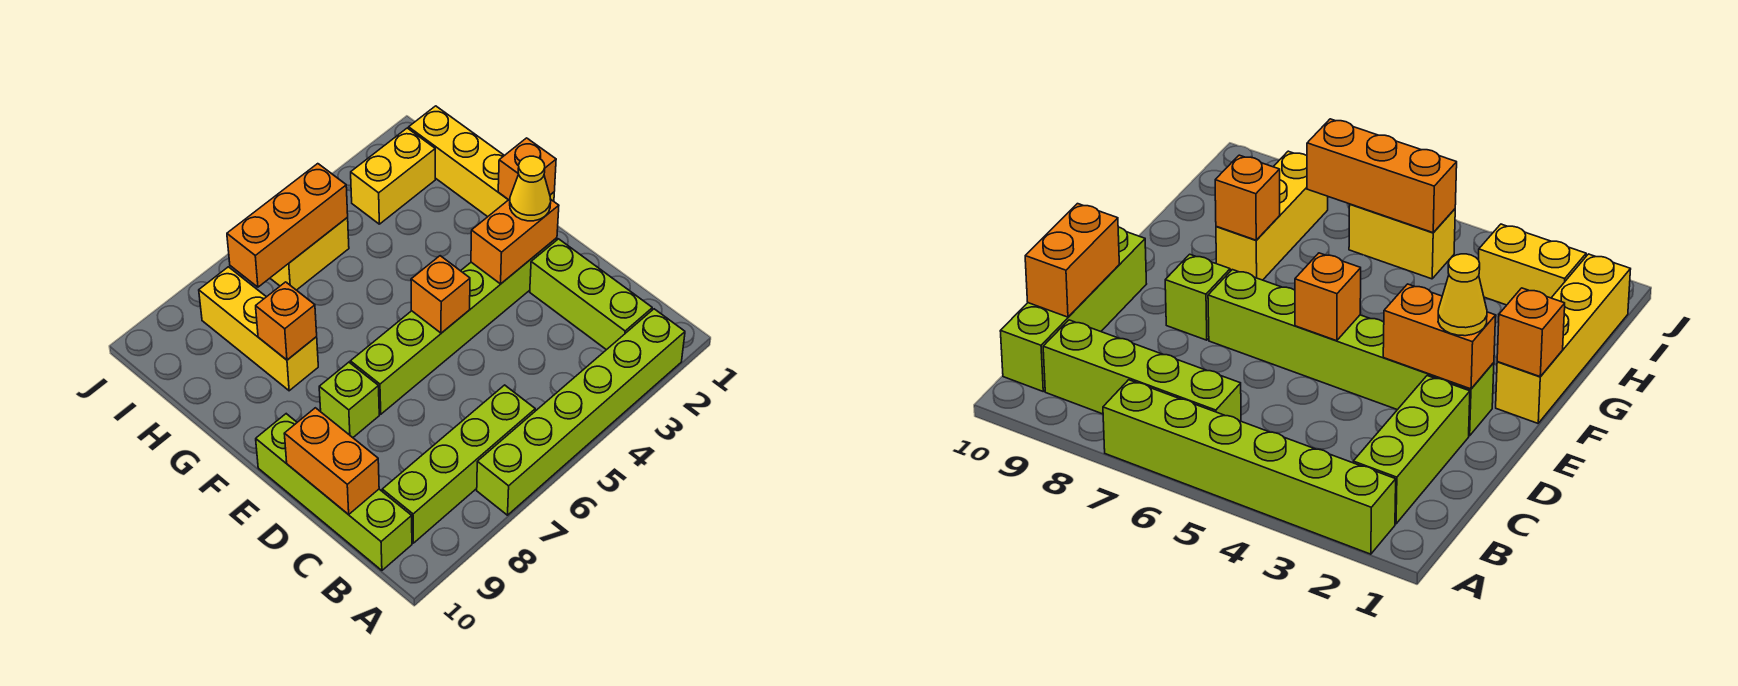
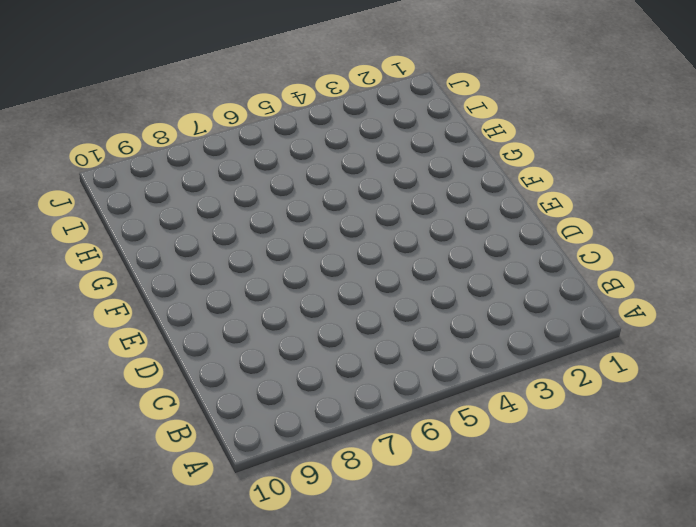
none -> lime brick A2:A7 level 1
none -> lime brick B2:D2 level 1
none -> lime brick B6:B9 level 1

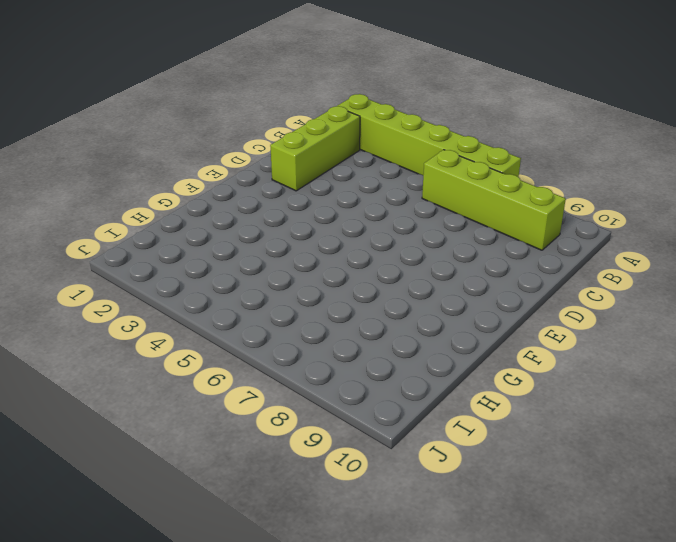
none -> lime brick B10:E10 level 1
none -> lime brick E2:E7 level 1
none -> lime brick E8 level 1

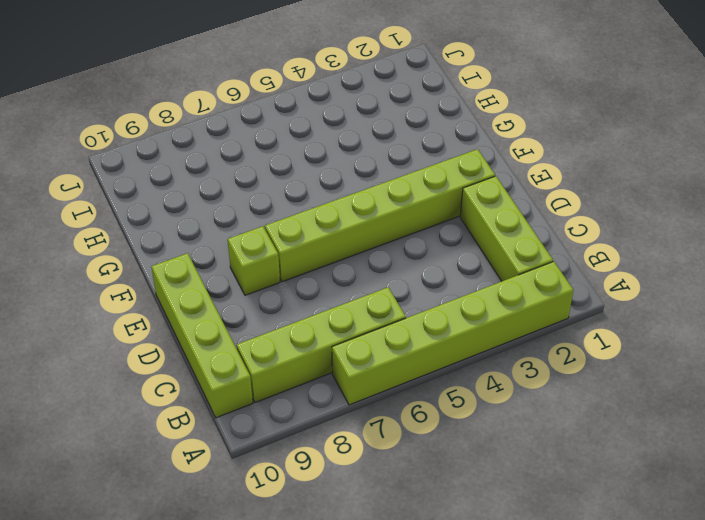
none -> yellow brick F1:I1 level 1
none -> yellow brick G8:I8 level 1
none -> yellow brick I2:I3 level 1

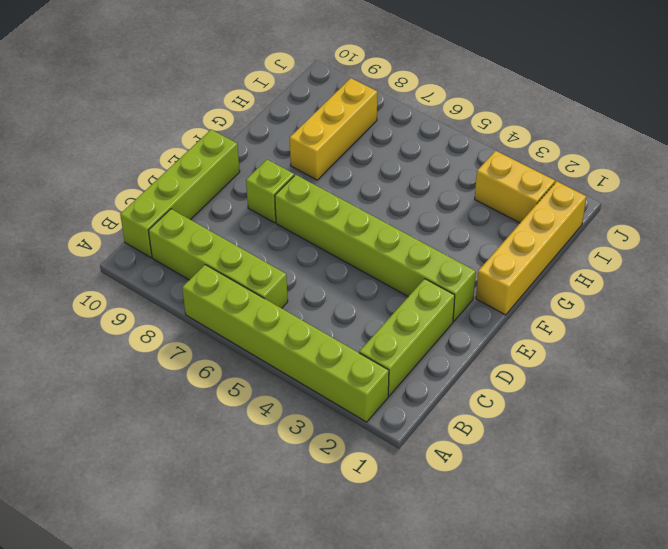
none -> yellow brick I5:I6 level 1
none -> orange brick C10:D10 level 2
none -> orange brick E2:E3 level 2

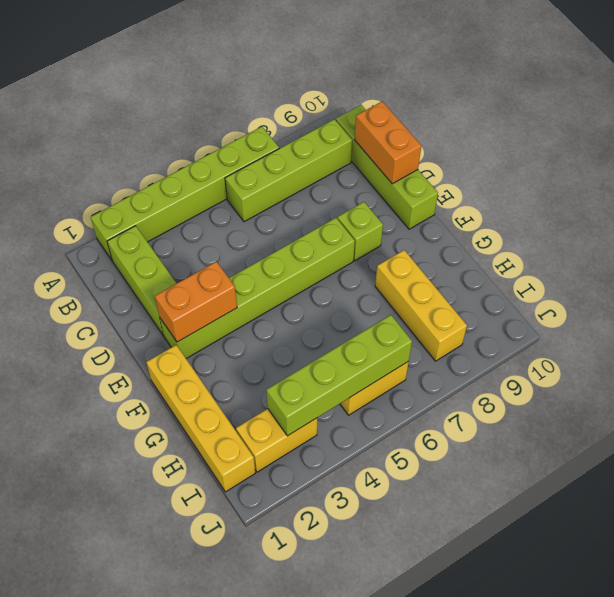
lime brick I3:I6 level 2 -> orange brick I5:I7 level 2
none -> orange brick E5 level 2
none -> orange brick F1 level 2
none -> orange brick G8 level 2

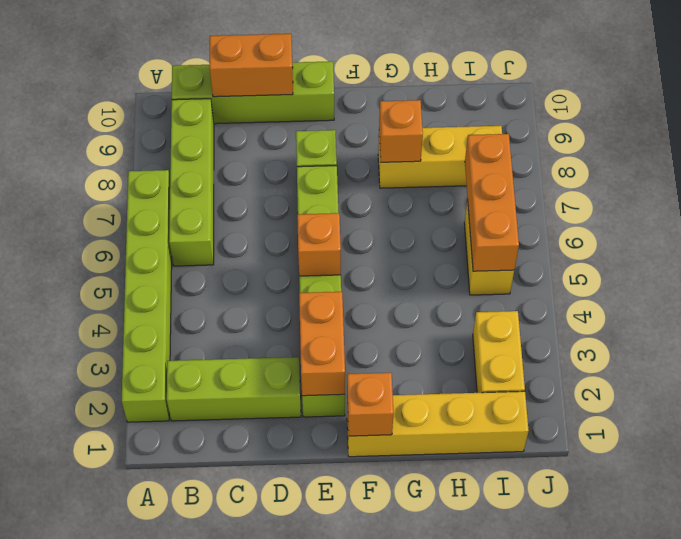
none -> yellow cone E2 level 3

